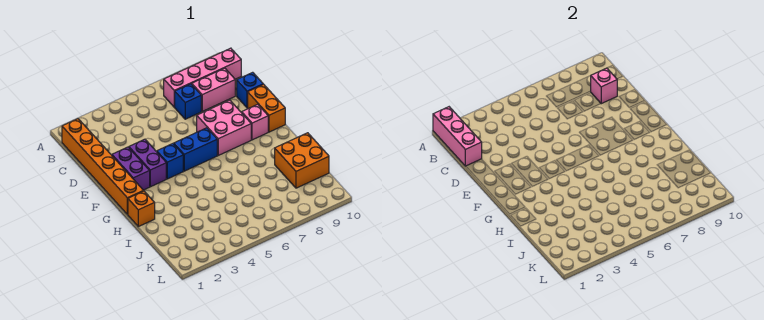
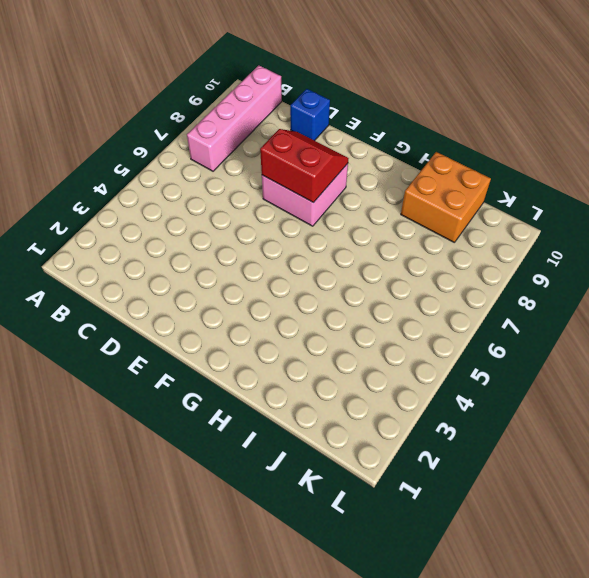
red slope E7:F8 level 2 top 7 -> none
none -> orange brick B1:G1 level 1
none -> blue brick C7 level 1
none -> pink brick C8:C9 level 1

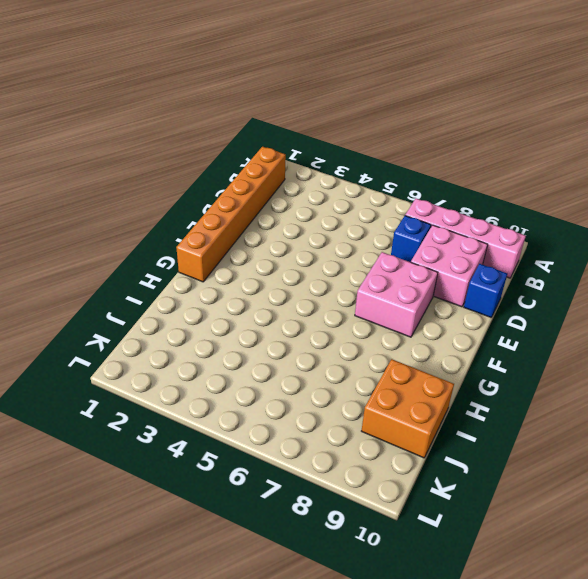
pink brick C8:D9 level 1 -> pink brick C8:C9 level 1
none -> purple brick E2:F2 level 1
none -> purple brick E3:F3 level 1
none -> orange brick E10:F10 level 1

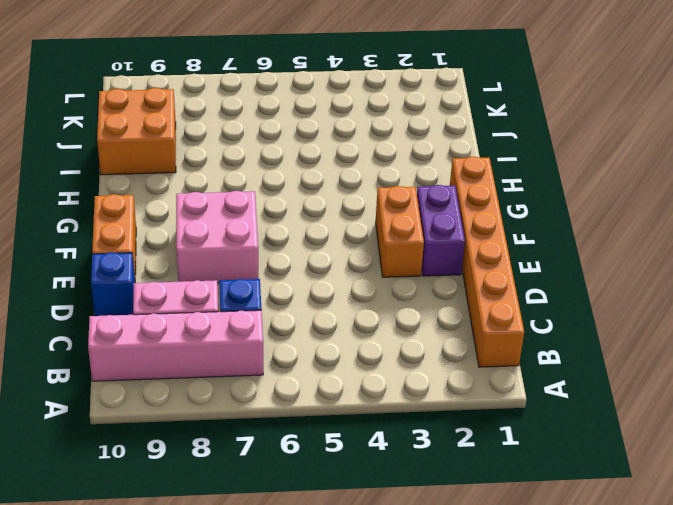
orange brick E3:F3 level 1 -> purple brick E3:F3 level 1
none -> blue brick F4 level 1
none -> blue brick F5:F6 level 1
none -> pink brick F9 level 1

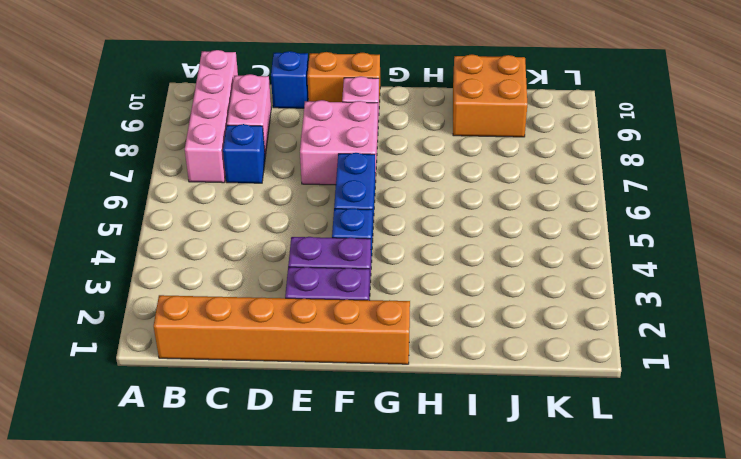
none -> orange brick H1 level 1
none -> pink brick A1:C1 level 2
none -> pink brick C9 level 2

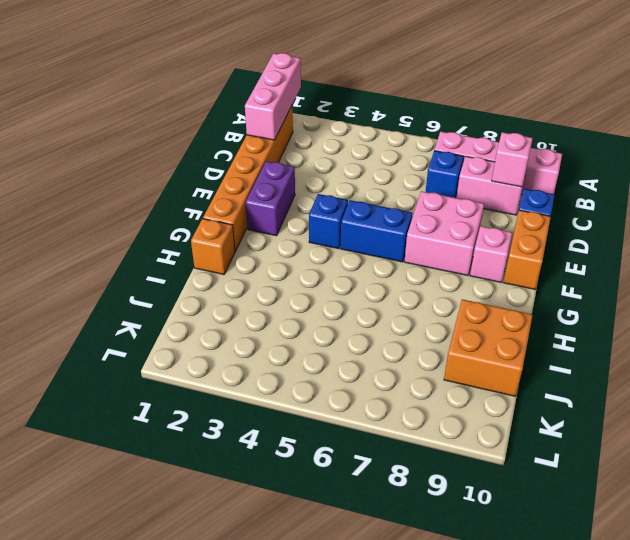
none -> purple brick E3:F3 level 1

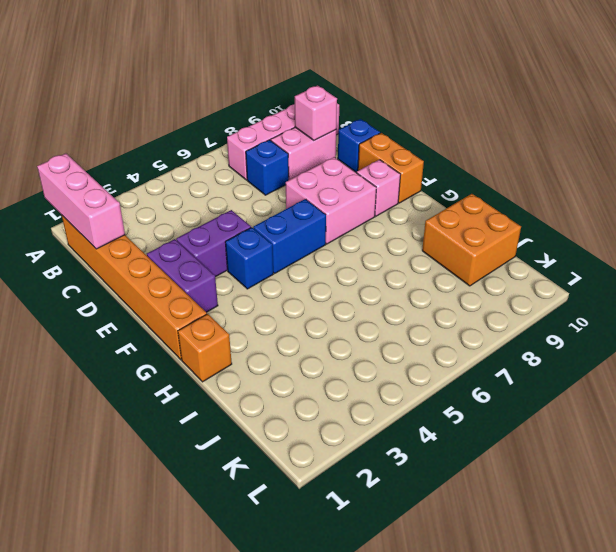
purple brick E3:E4 level 1 -> purple brick E3:F3 level 1

